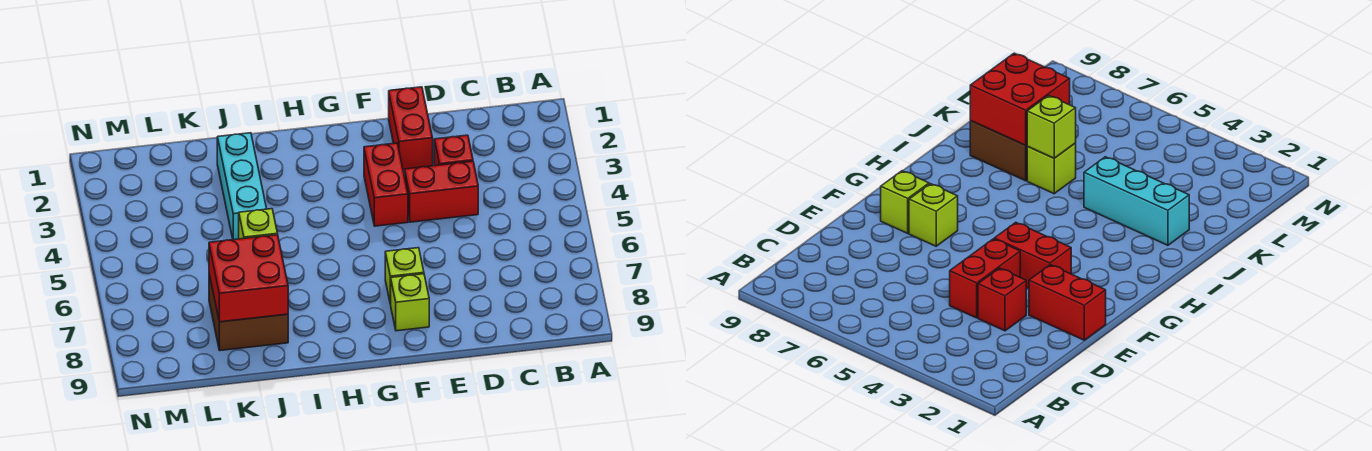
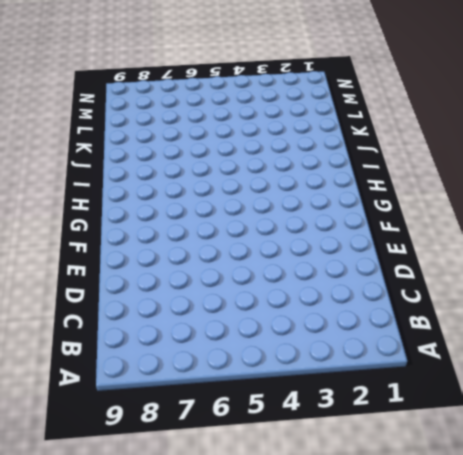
none -> red brick D3 level 1
none -> red brick D4:E4 level 1

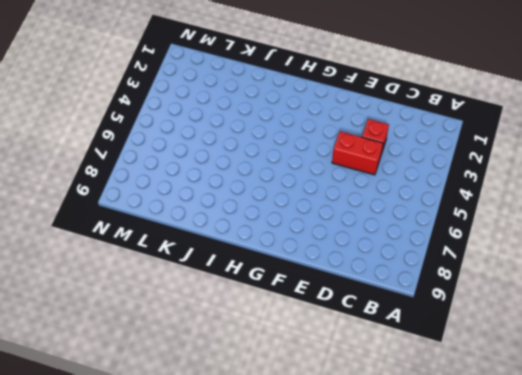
none -> red brick E1:E2 level 1
none -> red brick F3:F4 level 1

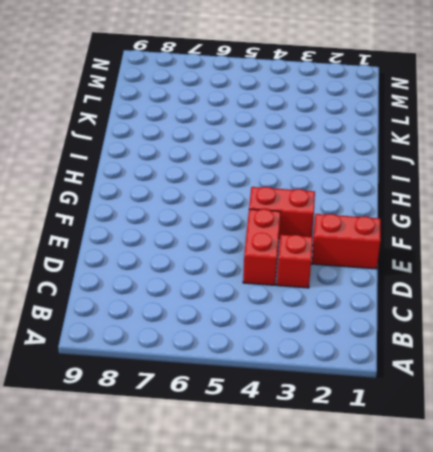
none -> lime brick F7 level 1
none -> lime brick F8 level 1

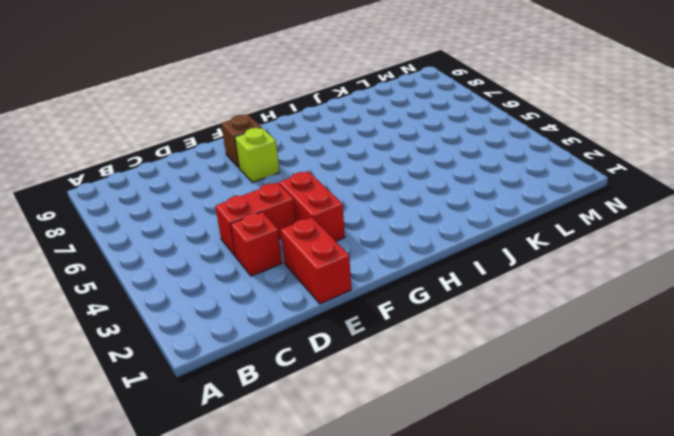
brown brick F8 level 1 -> lime brick F8 level 1
none -> cyan brick J2:J4 level 1
none -> lime brick J6 level 1

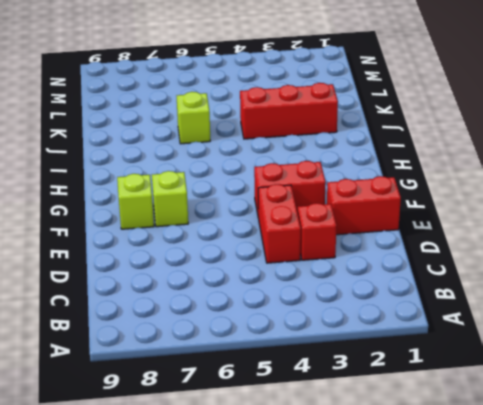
red brick J2:J4 level 1 -> cyan brick J2:J4 level 1
none -> brown brick J7:K8 level 1
none -> lime brick J6 level 2

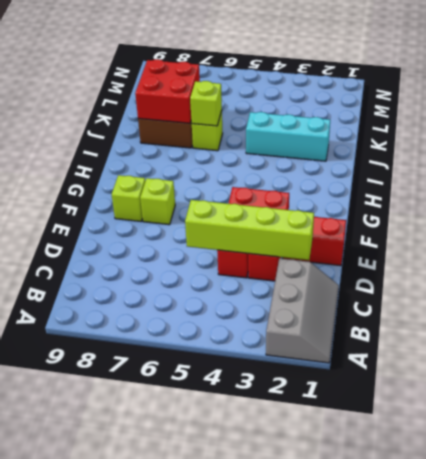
grey slope A1:C2 level 1 top 2 -> none
lime brick D2:D5 level 2 -> none

